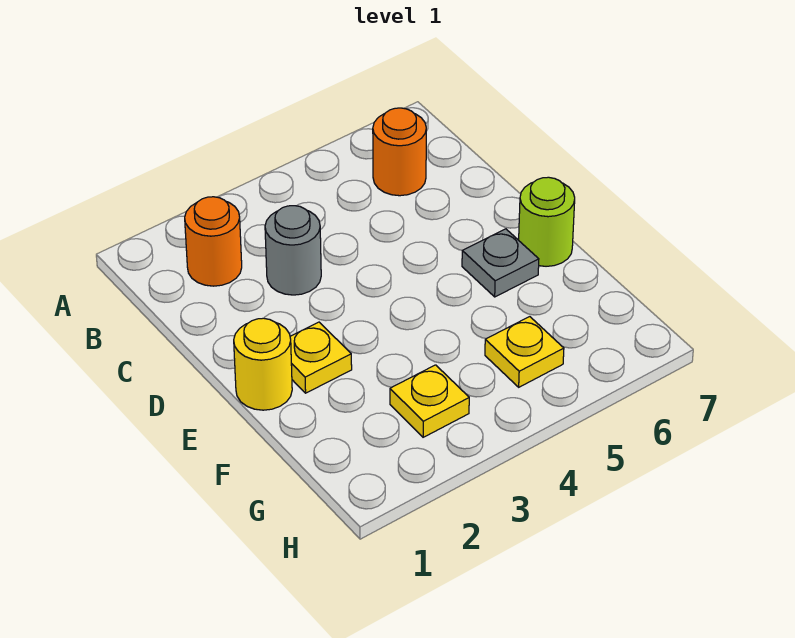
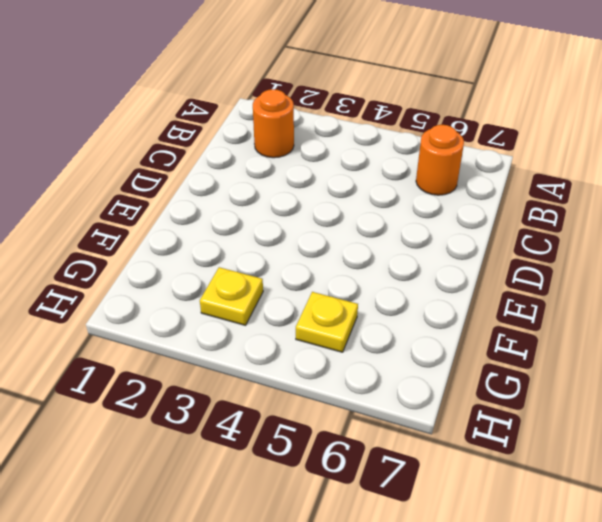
none -> grey round brick C3 level 1
none -> yellow round brick E1 level 1

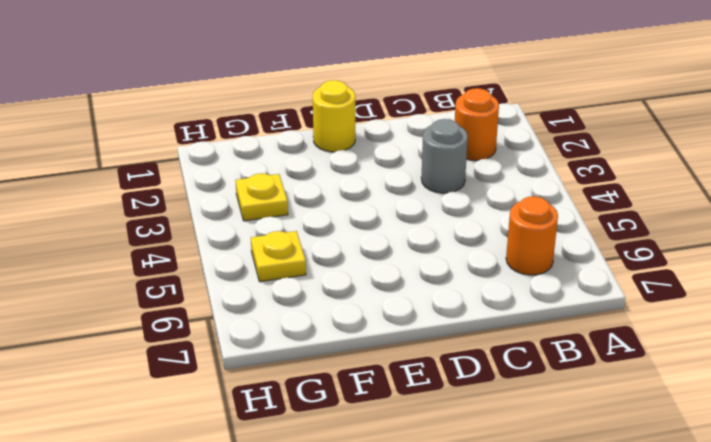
none -> yellow plate E2 level 1
none -> grey plate E6 level 1

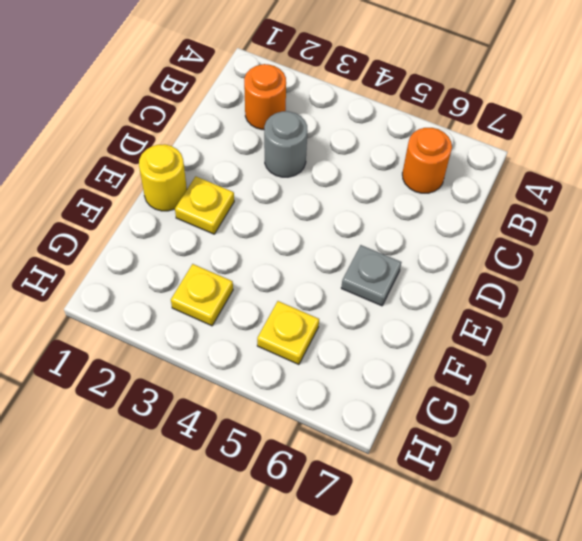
none -> lime round brick E7 level 1

